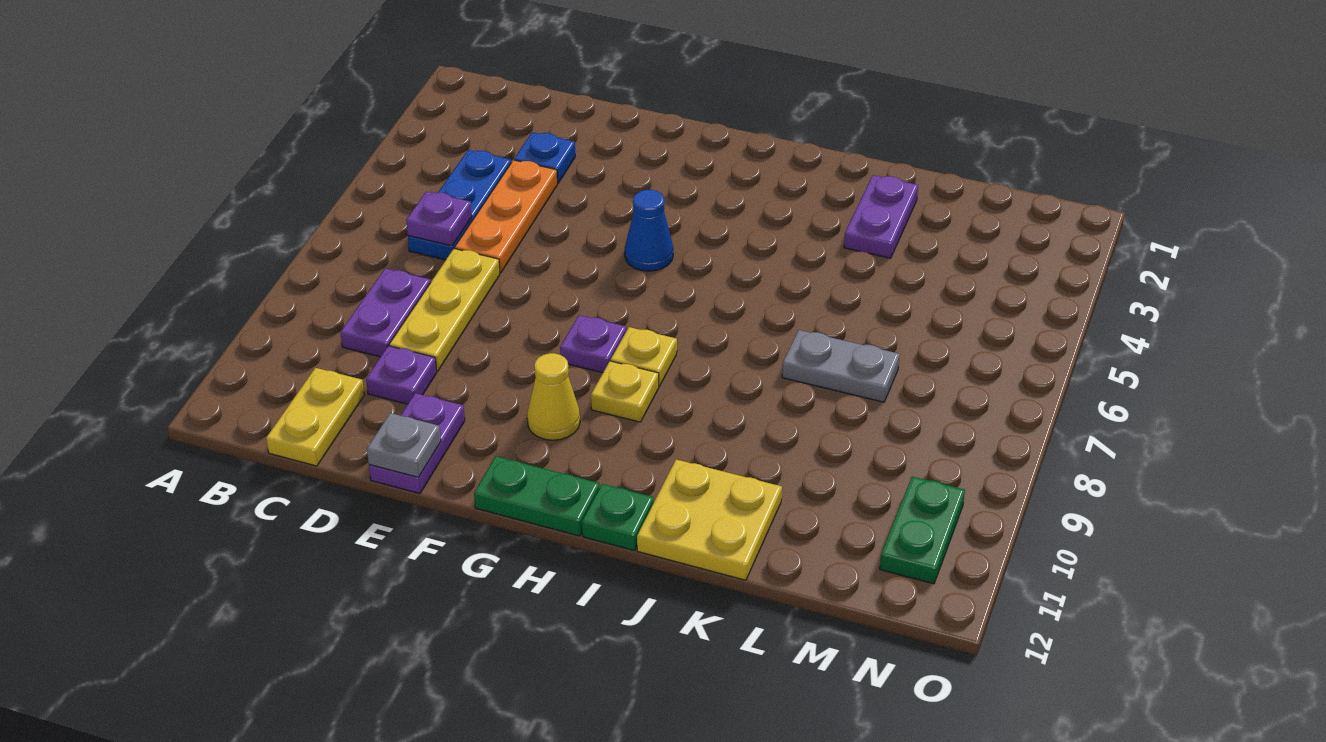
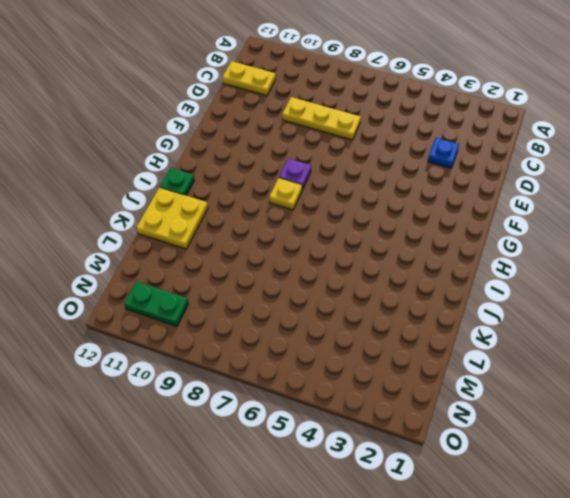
none -> blue plate C4:C6 level 1
none -> purple plate C8:C9 level 1
none -> orange plate D4:D6 level 1

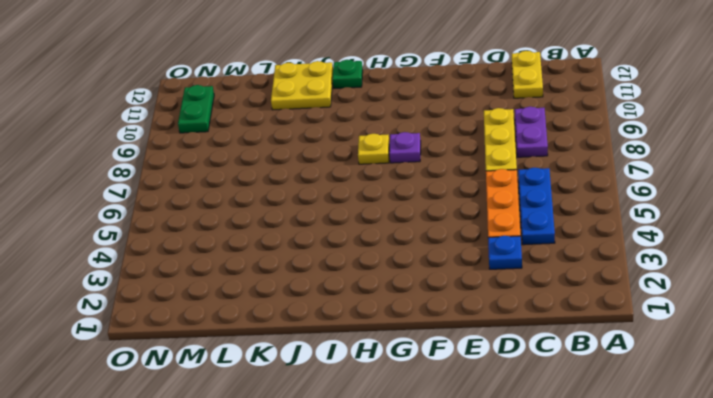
none -> purple plate D10 level 1
none -> purple plate E11:E12 level 1
none -> blue cone G5 level 1

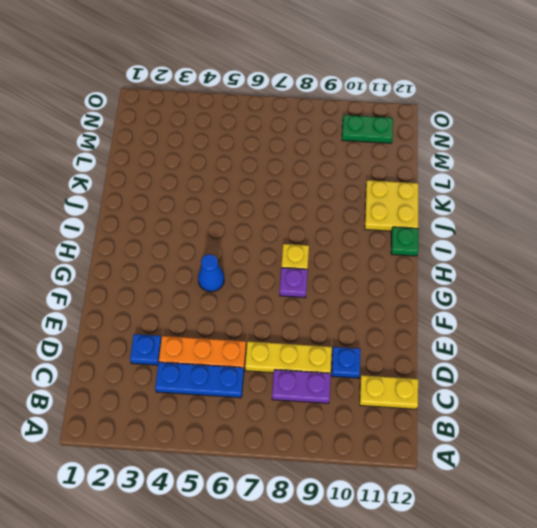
blue plate D10 level 1 -> purple plate D10 level 1
none -> purple plate E11:E12 level 1
none -> yellow cone G10 level 1
none -> green plate G12:H12 level 1

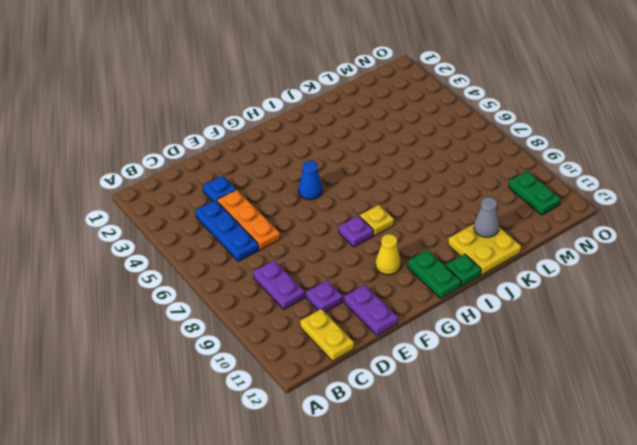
green plate H11:H12 level 1 -> green plate G12:H12 level 1
grey cone K11 level 2 -> none
none -> yellow plate D7:D9 level 1
none -> yellow plate H9 level 1
none -> purple plate K2:K3 level 1

